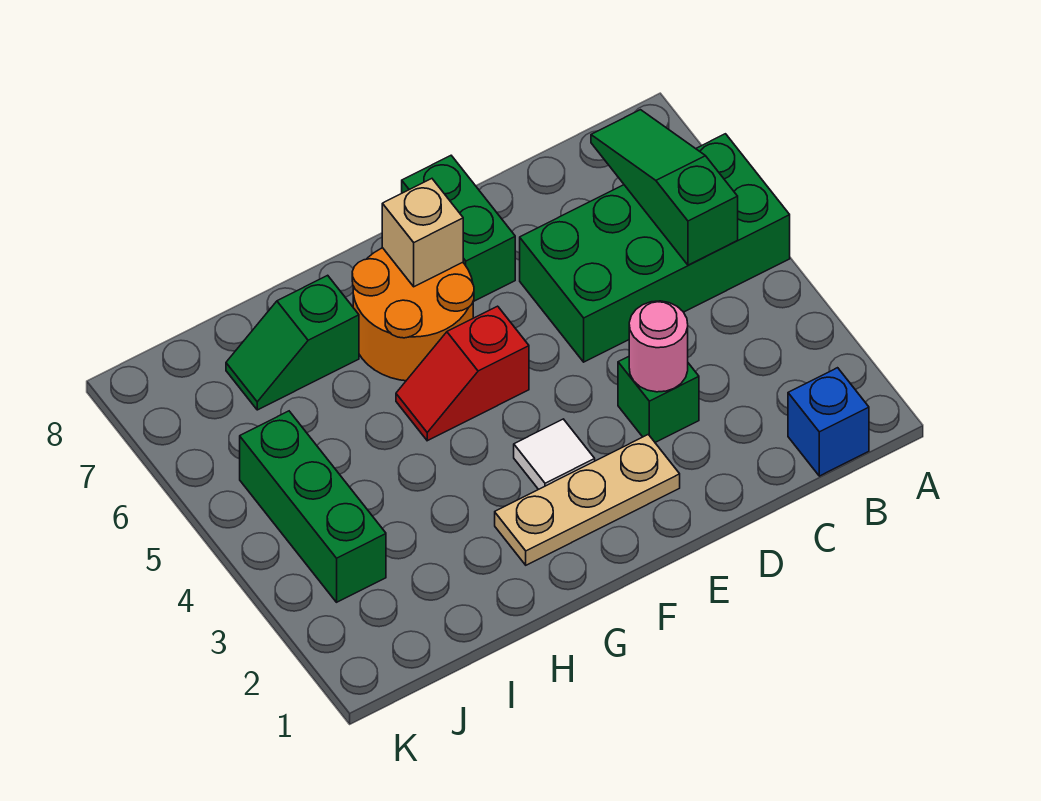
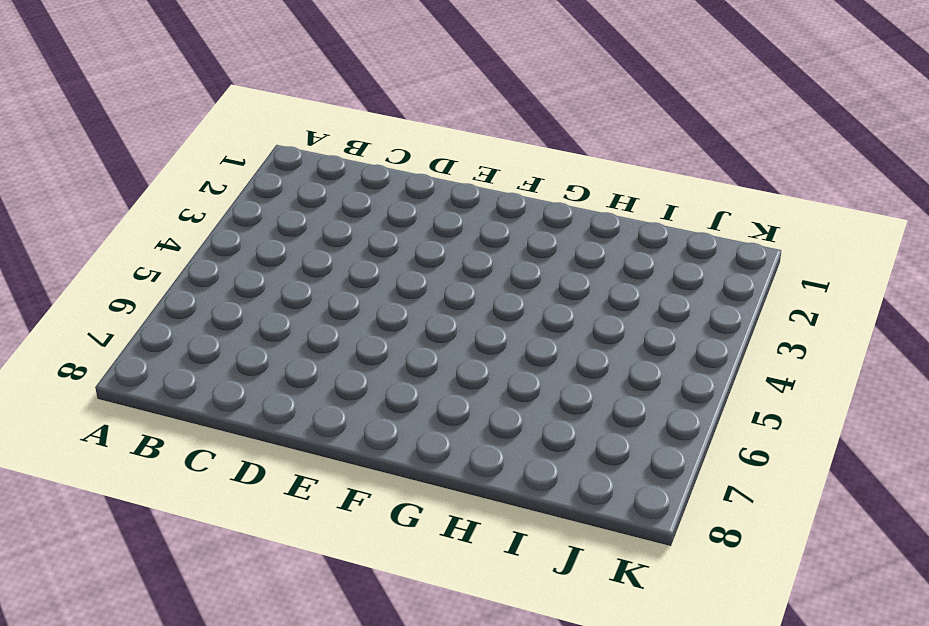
none -> green brick A5:D6 level 1
none -> blue brick B1 level 1
none -> green brick D3 level 1

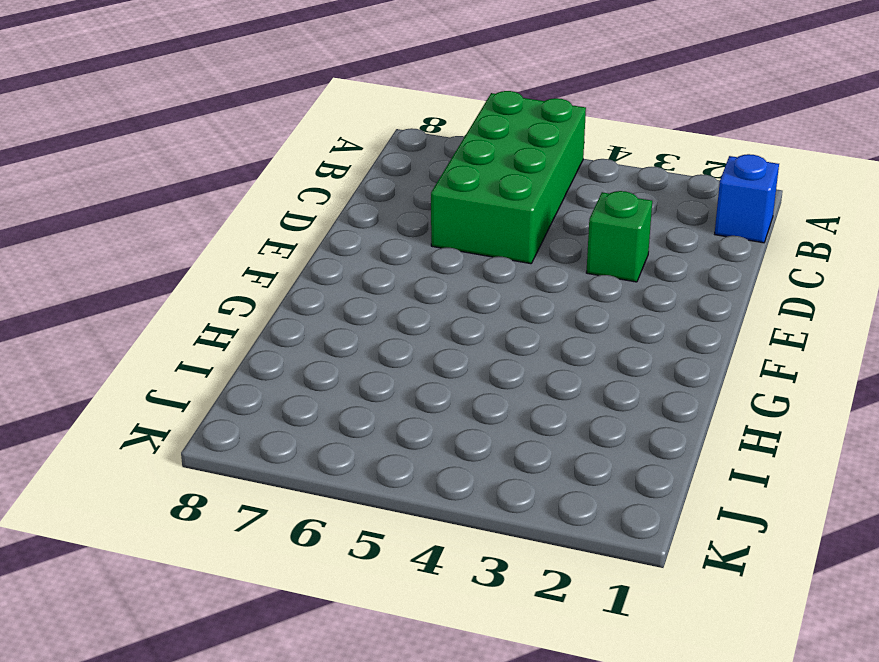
none -> tan plate E2:G2 level 1
none -> green brick E7:E8 level 1
none -> white tile F3 level 1

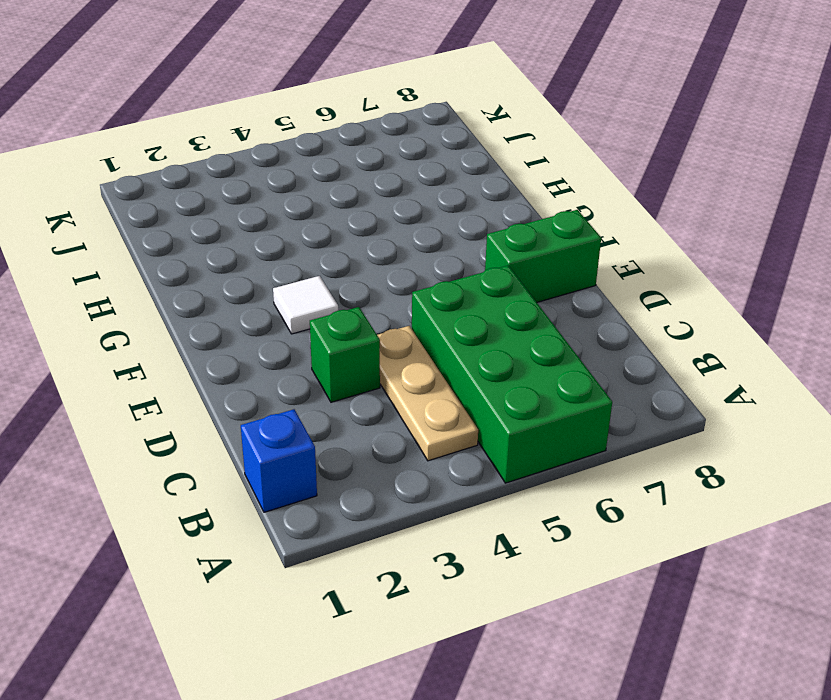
tan plate B4:D4 level 1 -> tan plate E2:G2 level 1
none -> red slope F5:G5 level 1 top F
none -> orange round brick F6:G7 level 1
none -> green slope H7:I7 level 1 top H

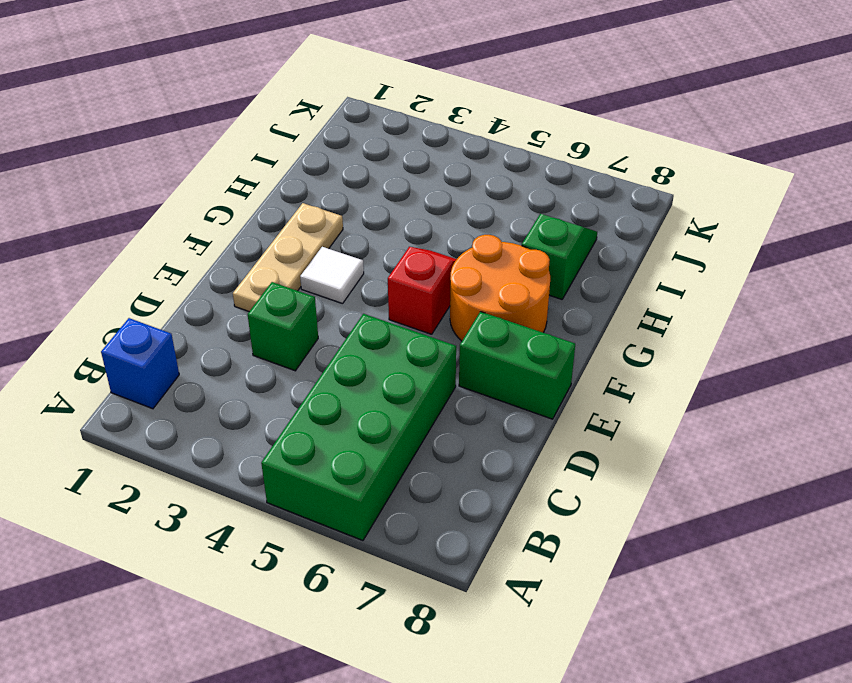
none -> green brick J3:J5 level 1
none -> green slope B5:B7 level 2 top 5
none -> pink round brick D3 level 2

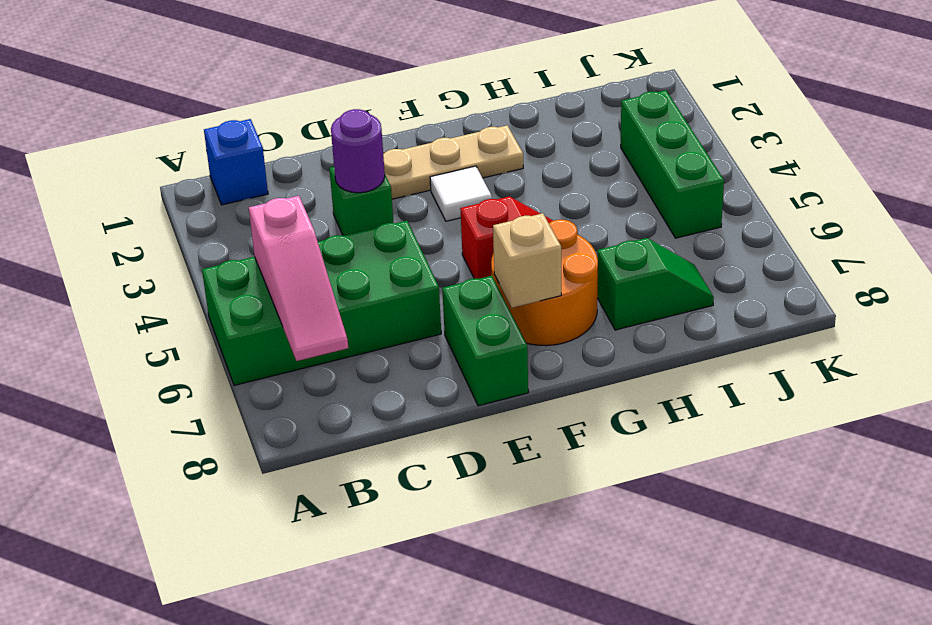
pink slope B5:B7 level 2 top 5 -> green slope B5:B7 level 2 top 5
purple round brick D3 level 2 -> pink round brick D3 level 2

